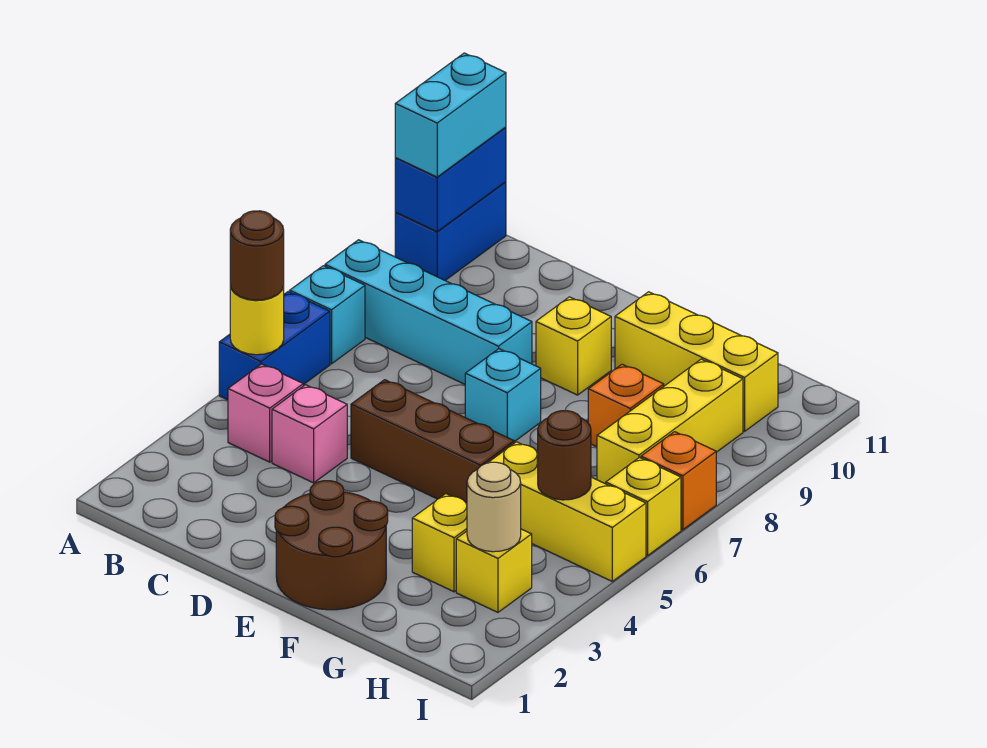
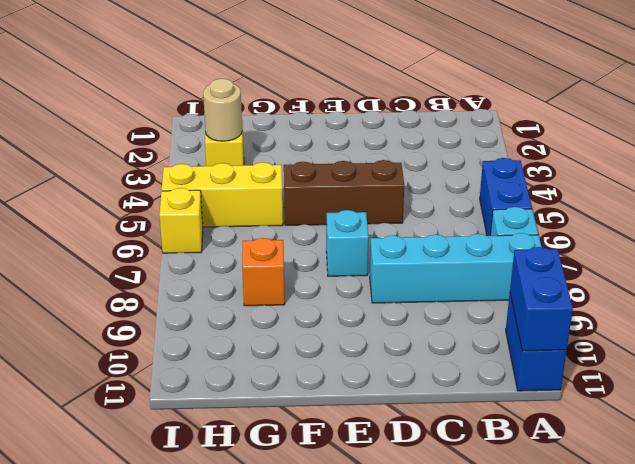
none -> pink brick B4 level 1
none -> pink brick C4 level 1
none -> brown round brick E1:F2 level 1

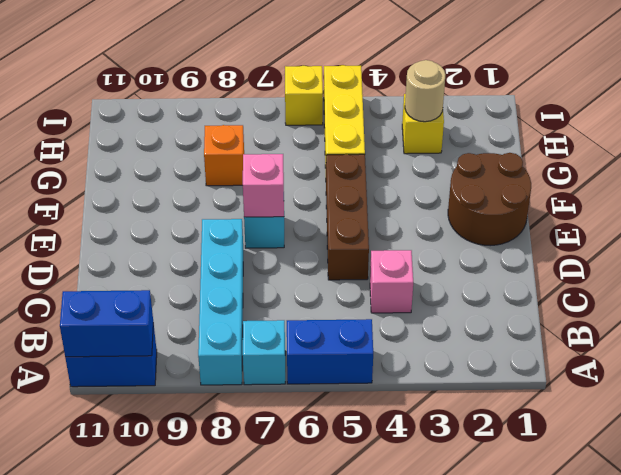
pink brick E7 level 2 -> pink brick B4 level 1
none -> yellow brick E9 level 1
none -> yellow brick F10:H10 level 1
none -> yellow brick G3 level 1

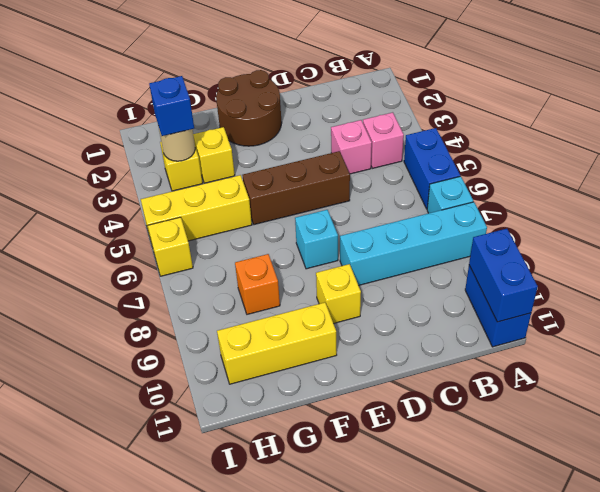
blue brick H3 level 3 -> none
none -> yellow brick H7:H9 level 1
none -> orange brick I7 level 1
none -> yellow round brick A5 level 2

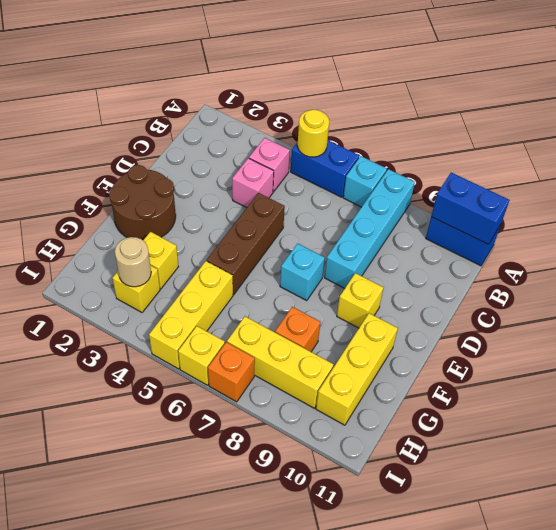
none -> brown round brick H5 level 2
none -> brown round brick A5 level 3
none -> cyan brick A10:A11 level 3

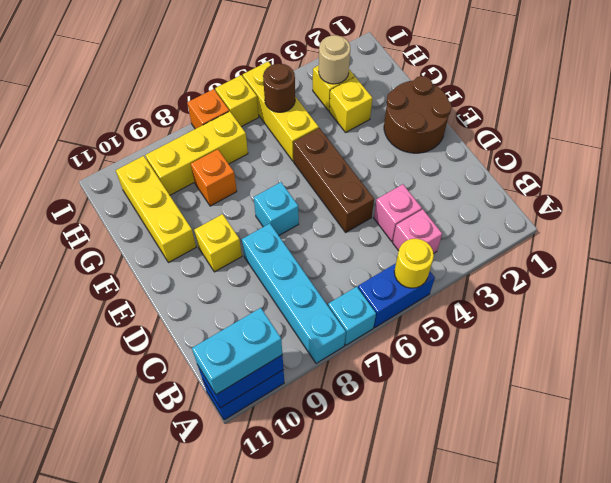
none -> brown round brick A5 level 3

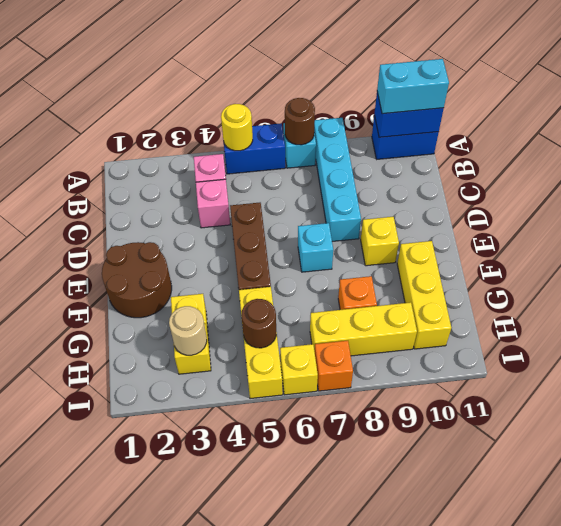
brown round brick A7 level 2 -> brown round brick A5 level 3

